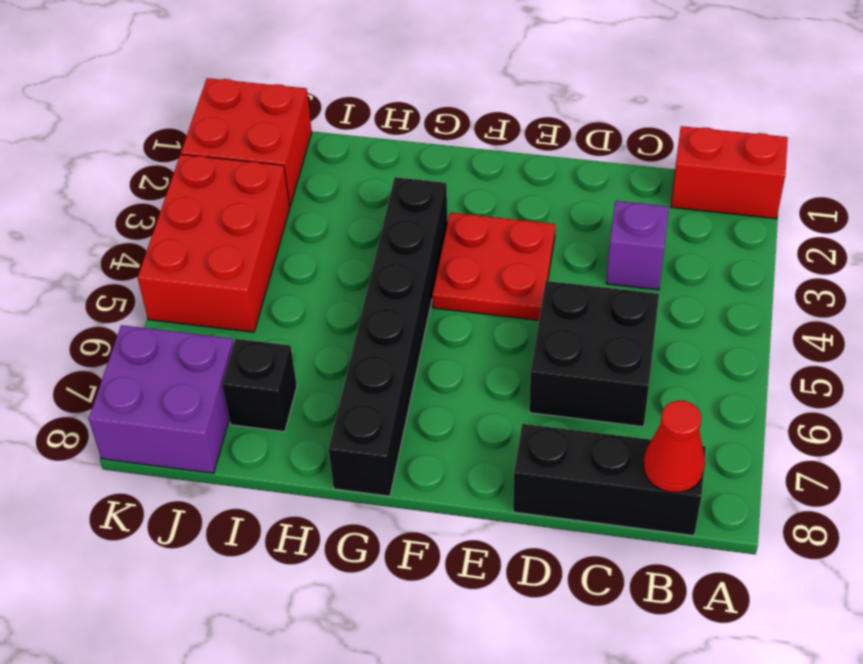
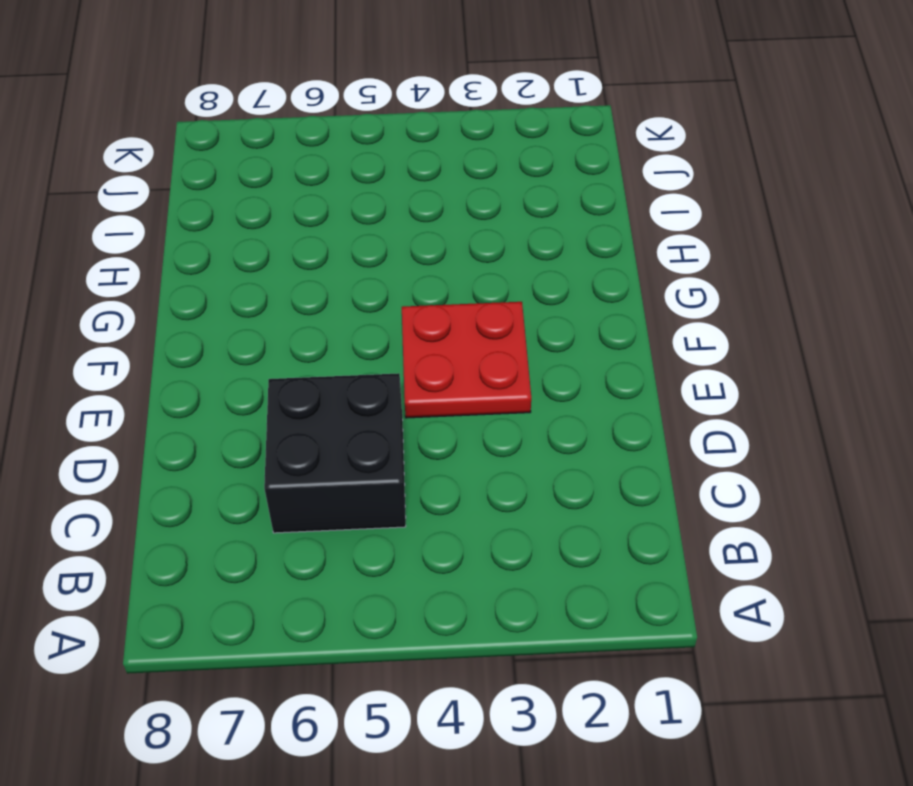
none -> red brick A1:B1 level 1
none -> black brick B8:D8 level 1

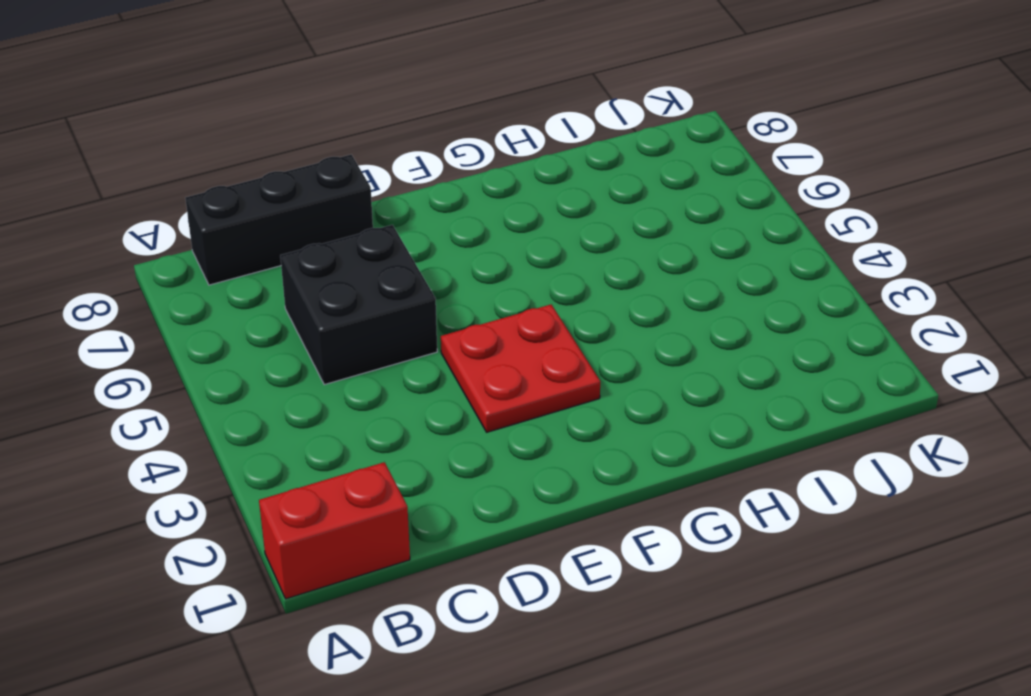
none -> purple brick C3 level 1
none -> black brick G3:G8 level 1

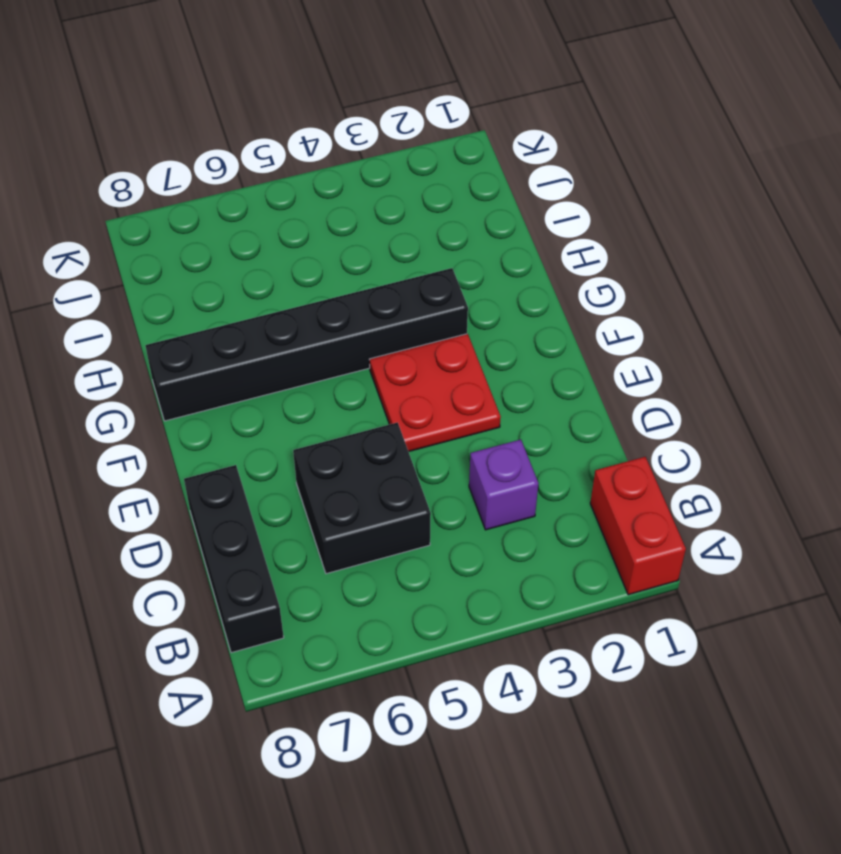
none -> black brick I7 level 1
none -> red brick J1:K2 level 1

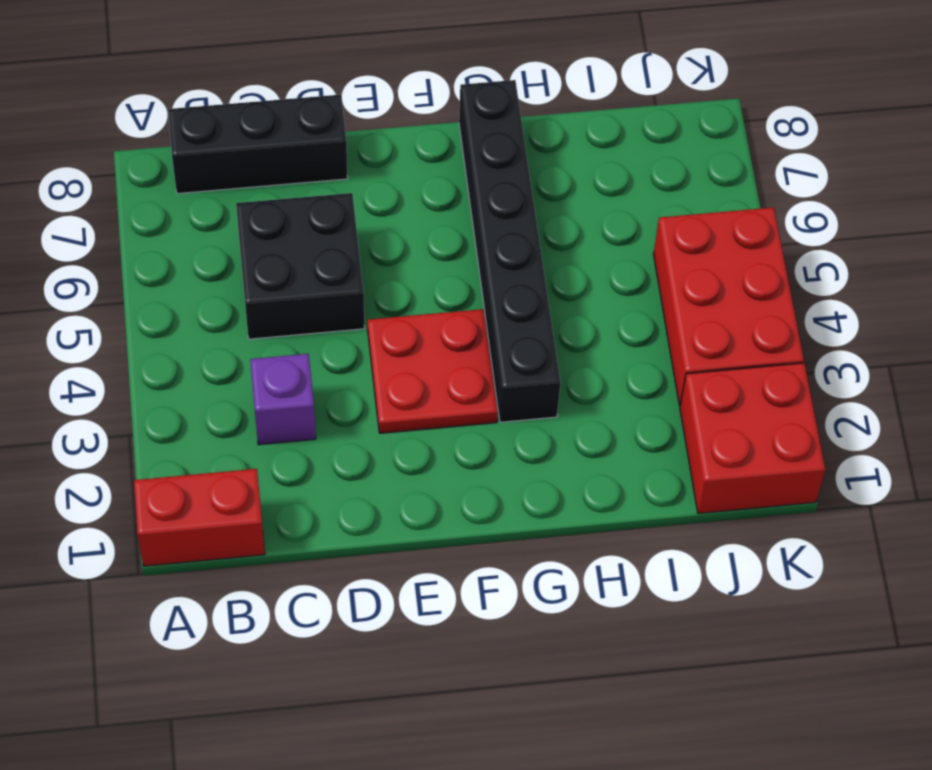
none -> black brick I7 level 1
none -> purple brick J7:K8 level 1

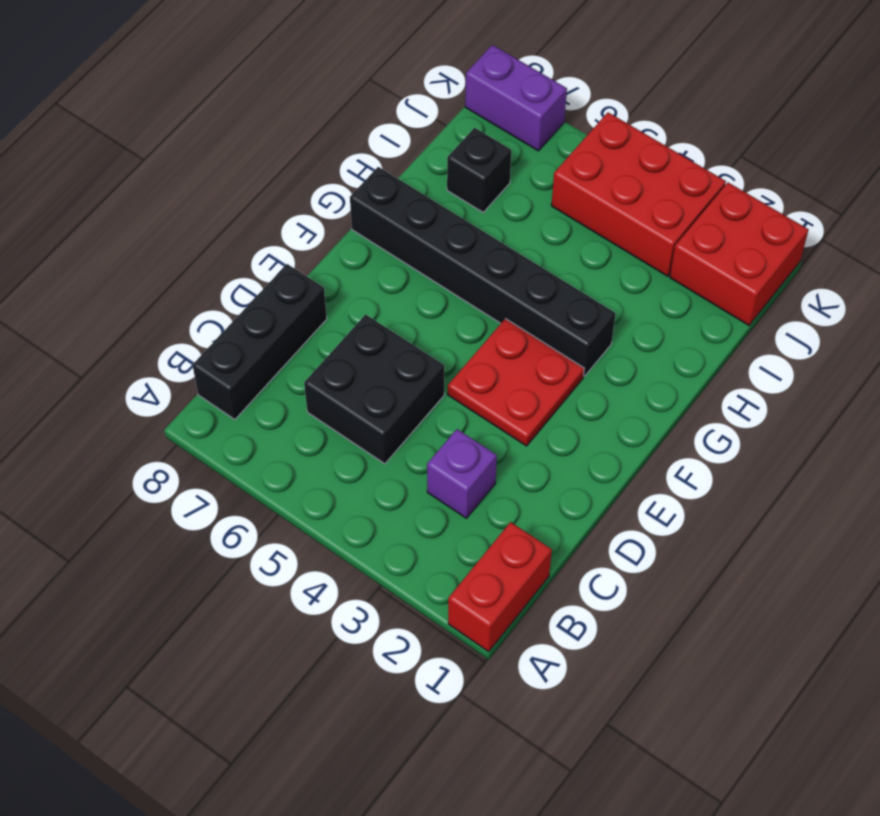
purple brick K7:K8 level 1 -> purple brick J7:K8 level 1
none -> red cone B8 level 2

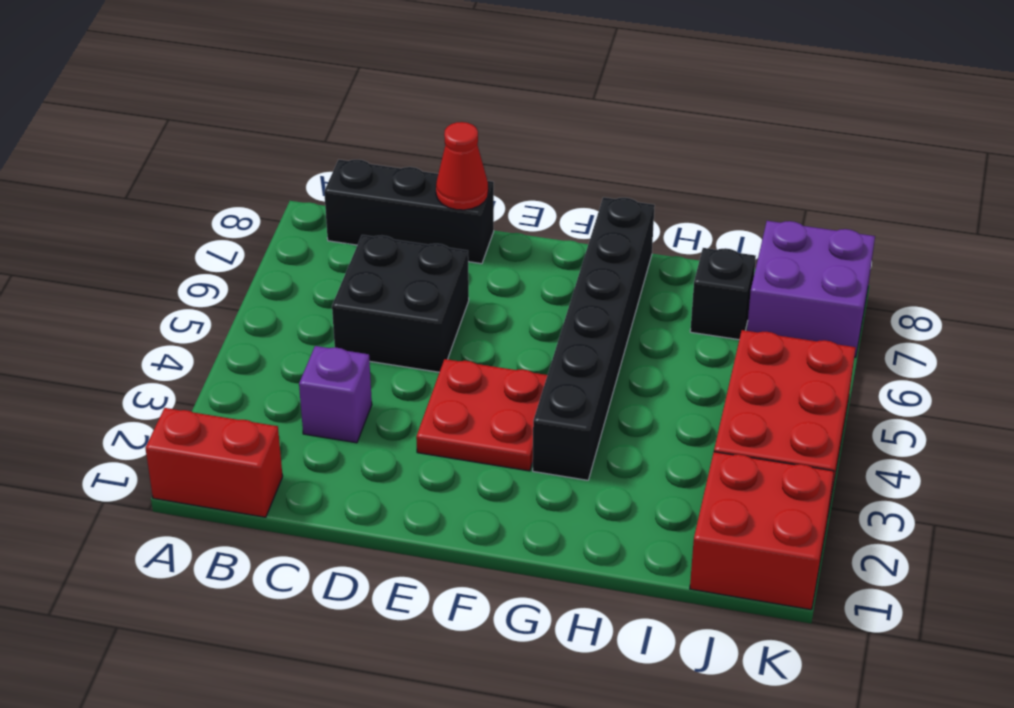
red cone D8 level 2 -> red cone B8 level 2

